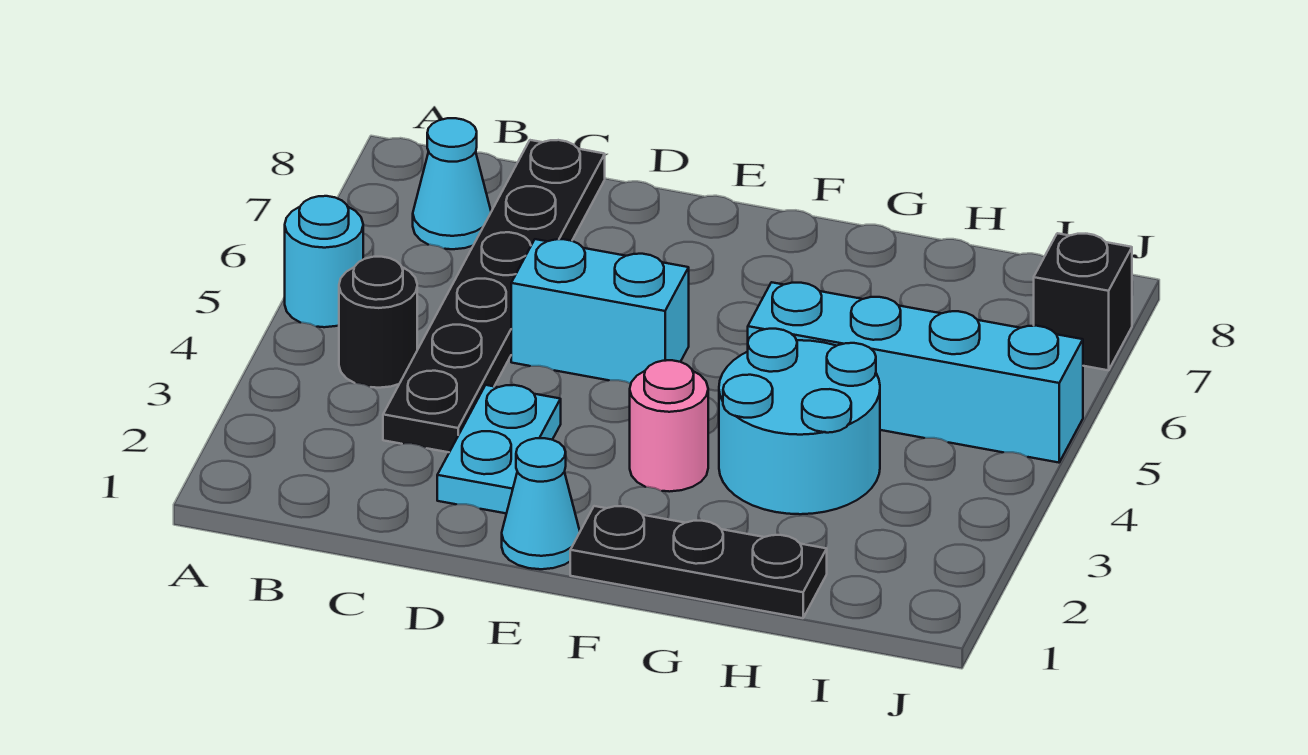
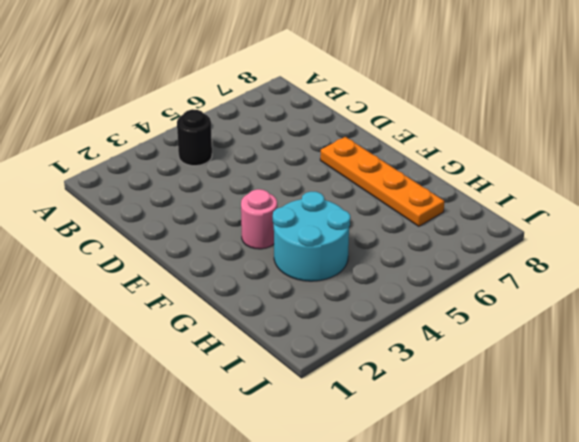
orange plate E7:H7 level 1 -> none
none -> cyan round brick A5 level 1
none -> cyan cone B7 level 1
none -> black plate C3:C8 level 1

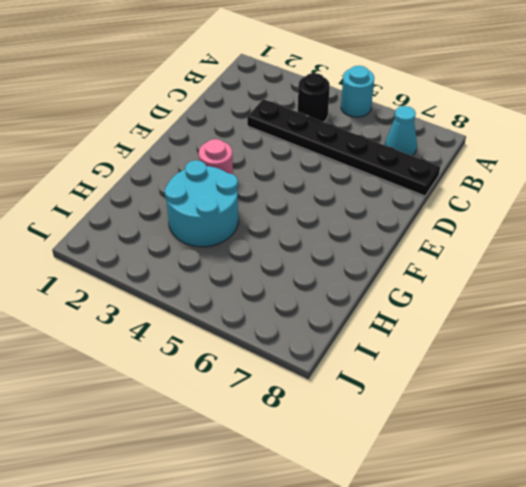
none -> cyan plate D2:D3 level 1
none -> cyan brick D5:E5 level 1
none -> cyan cone E1 level 1

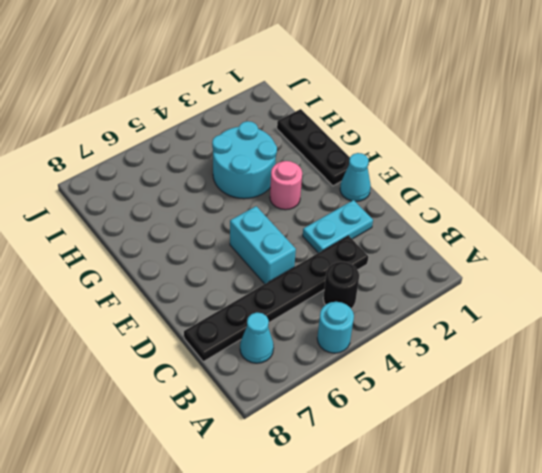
none -> cyan brick G5:J5 level 1
none -> black brick J7 level 1

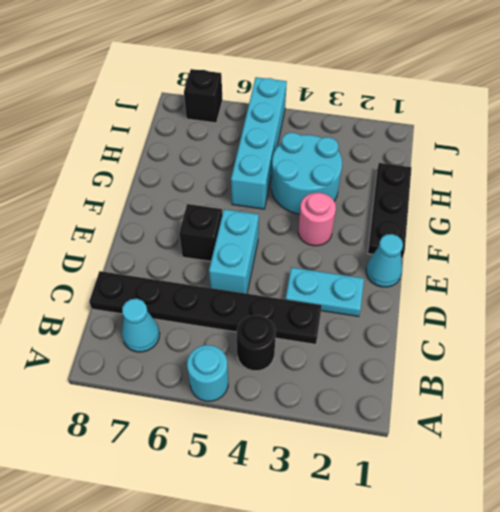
black brick E6 level 1 -> none

